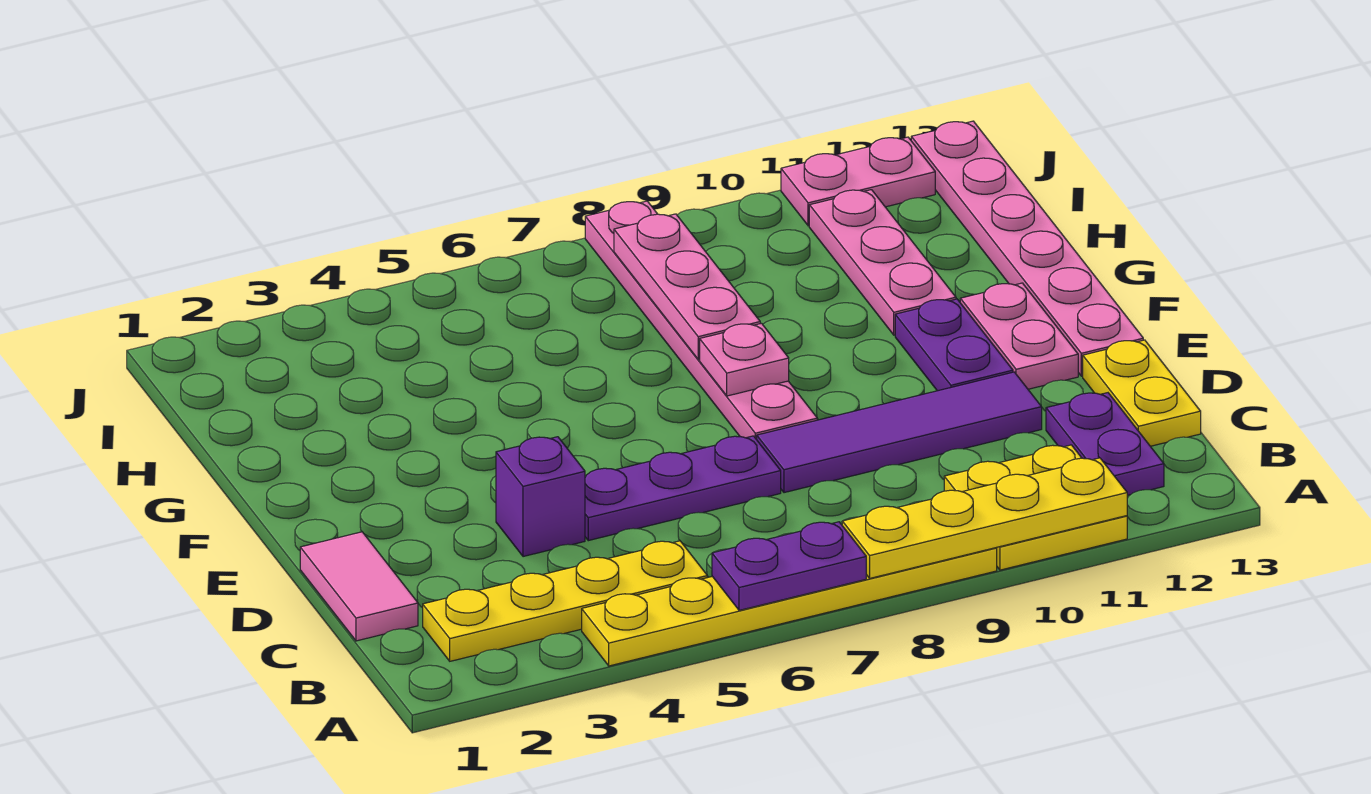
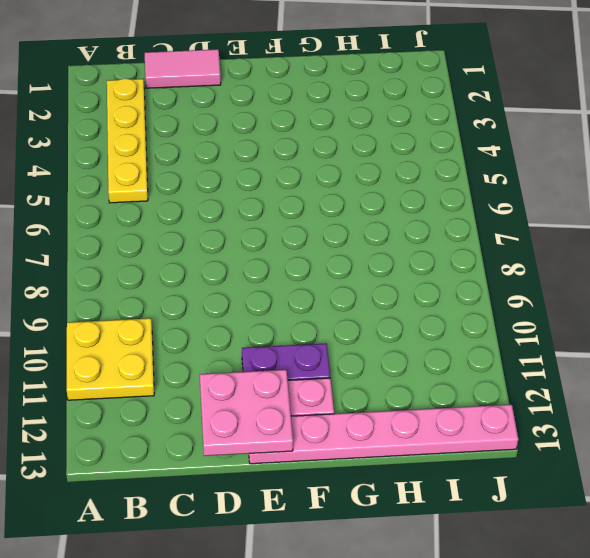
pink plate D12:E13 level 2 -> none
none -> yellow plate A4:A9 level 1
none -> purple plate B12:C12 level 1
none -> yellow plate C13:D13 level 1

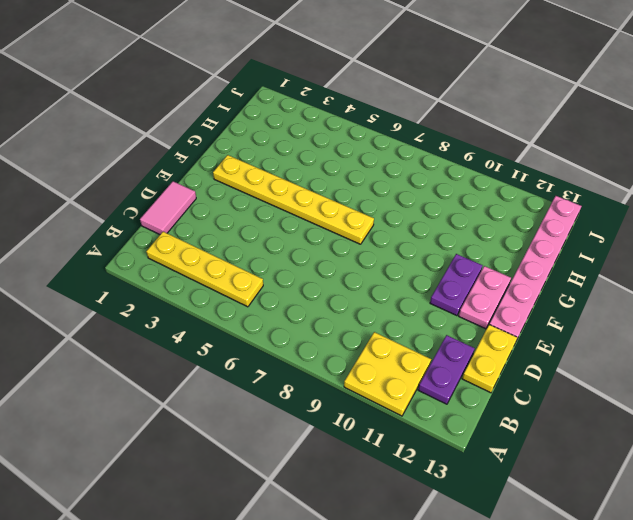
yellow plate F2:F7 level 1 -> yellow plate A4:A9 level 1
none -> purple brick D4 level 1
none -> purple plate D5:D7 level 1
none -> purple tile D8:D11 level 1

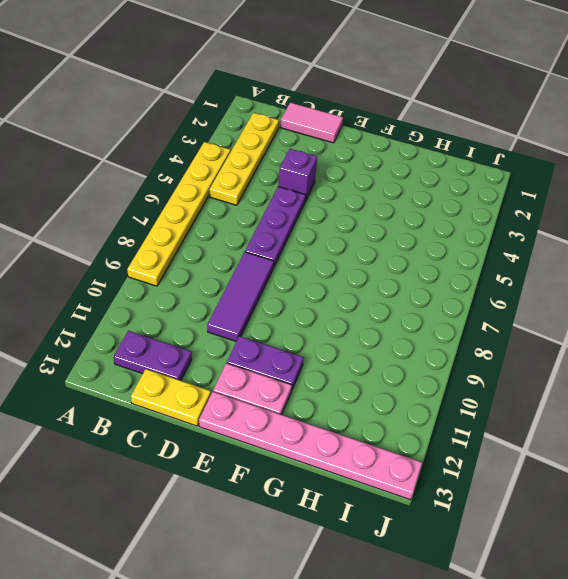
purple tile D8:D10 level 1 -> purple tile D8:D11 level 1
none -> yellow plate A10:B11 level 1
none -> pink plate E8:J8 level 1
none -> pink plate G11:I11 level 1

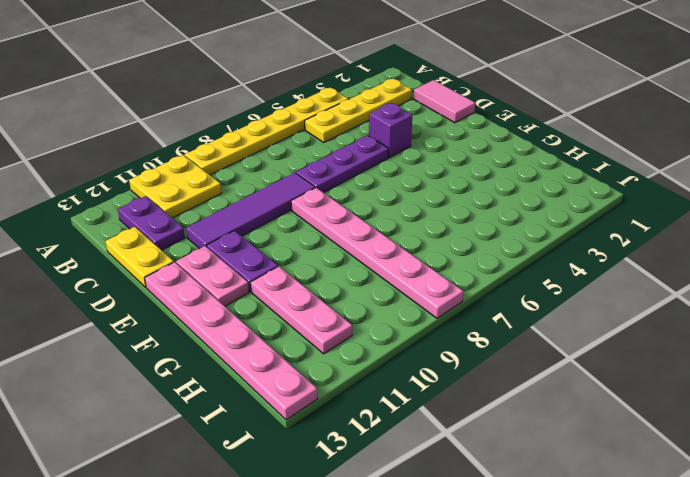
none -> pink plate J11:J12 level 1
none -> purple plate A6:A7 level 2
none -> yellow plate A8:A11 level 2

